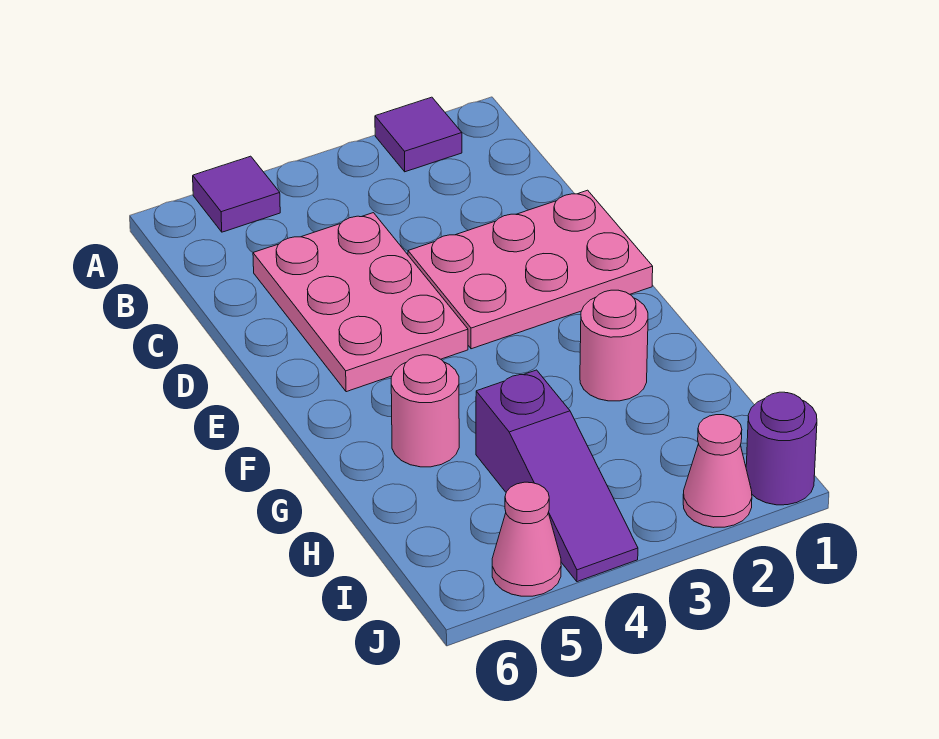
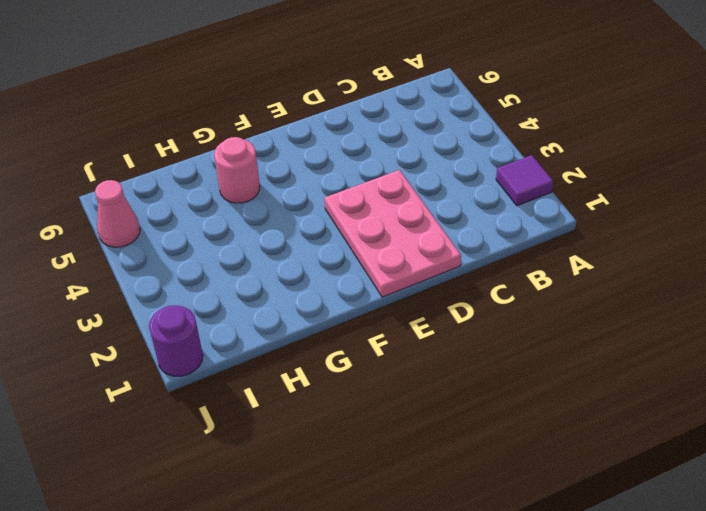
none -> purple tile A5 level 1
none -> pink plate C4:E5 level 1

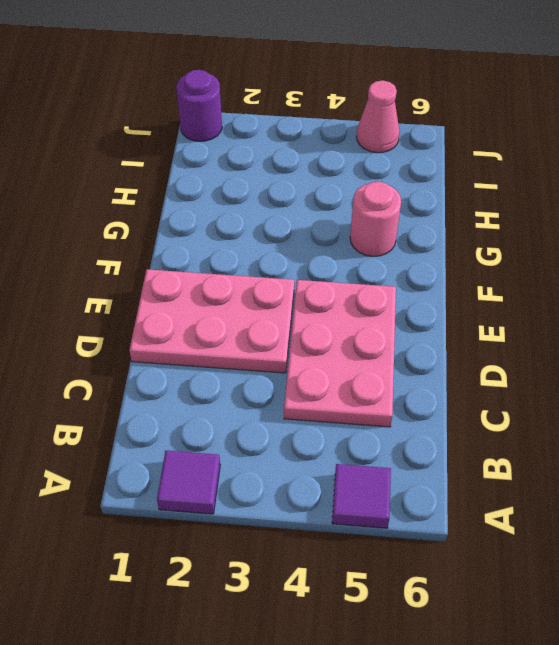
none -> pink round brick G2 level 1
none -> purple slope H4:J4 level 1 top H

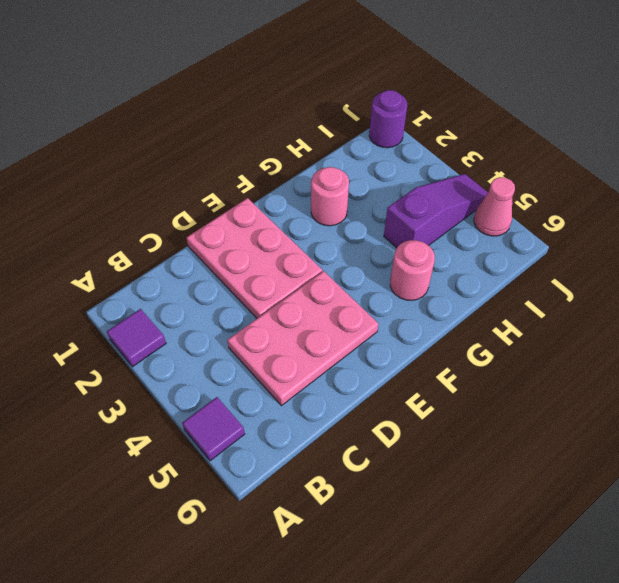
none -> pink cone J2 level 1

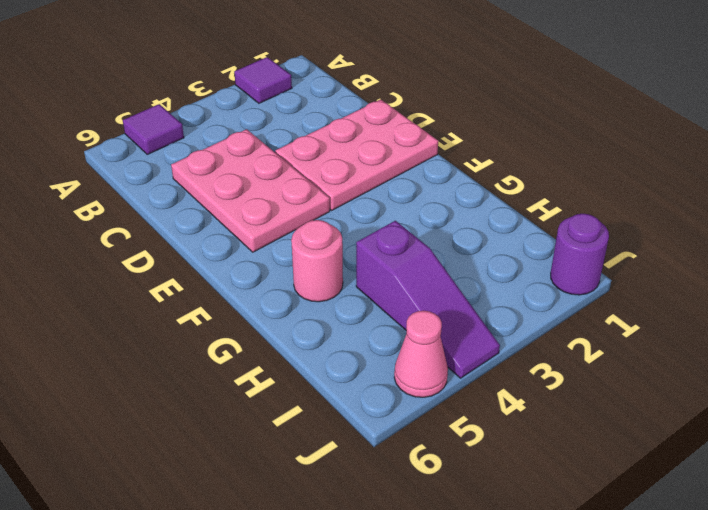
none -> pink round brick G2 level 1
none -> pink cone J2 level 1

